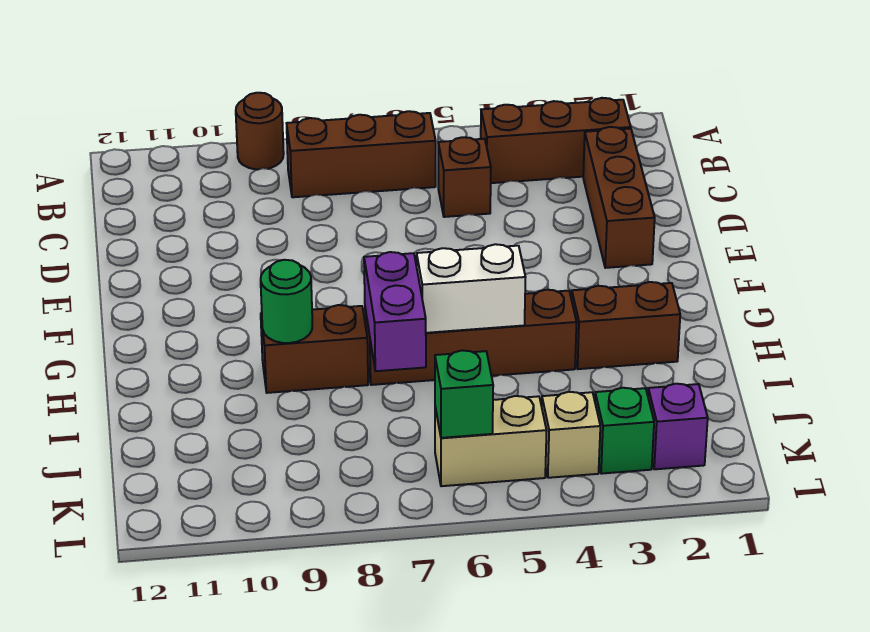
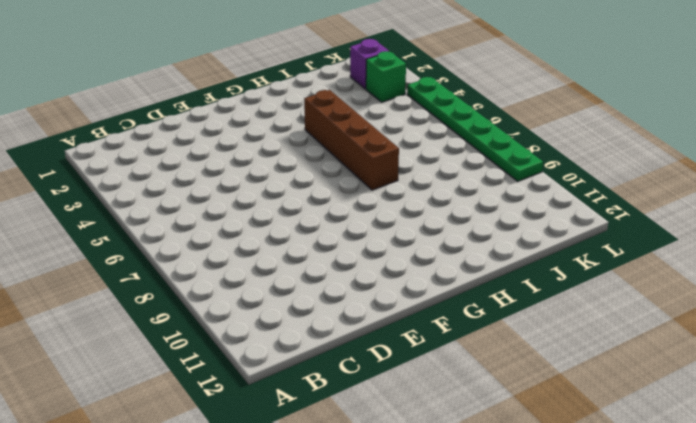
green plate L4:L9 level 1 -> none
none -> brown round brick A9 level 1
none -> brown brick B2:B4 level 1
none -> brown brick B6:B8 level 1

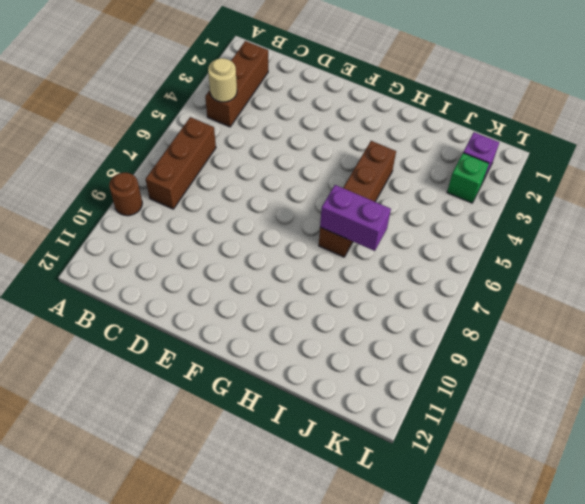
tan round brick B4 level 2 -> none
none -> brown brick C2:E2 level 1
none -> brown brick C5 level 1
none -> brown brick H2:H3 level 1

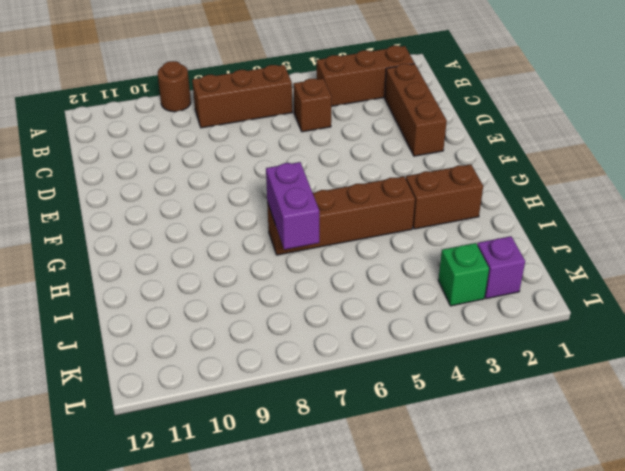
none -> brown brick H8:H9 level 1
none -> tan brick K4 level 1
none -> tan brick K5:K6 level 1

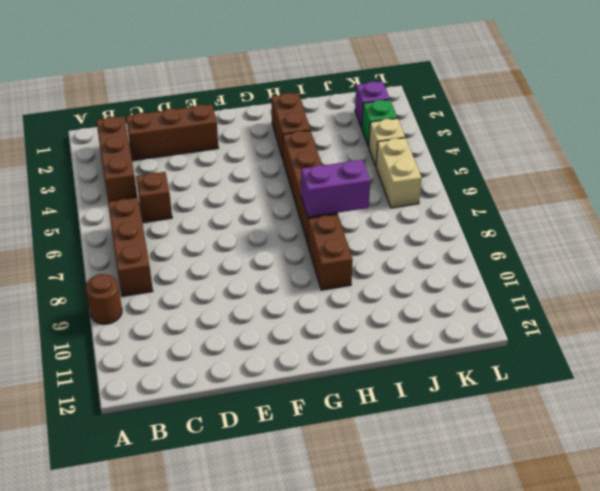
none -> white brick H5:H6 level 2
none -> green round brick H9 level 2
none -> green brick K6 level 2

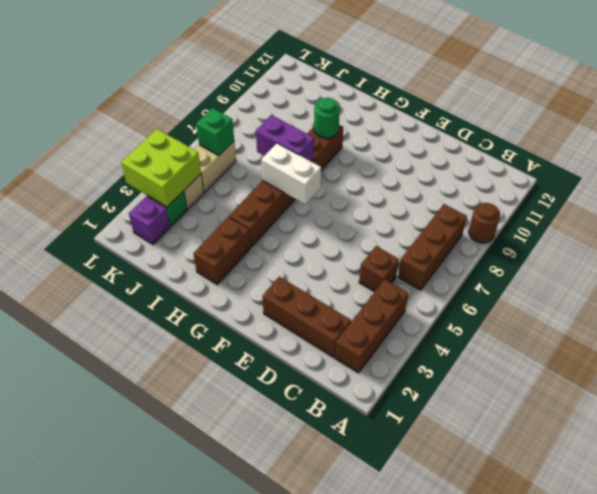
white brick G6:H6 level 2 -> white brick H5:H6 level 2
lime brick K3:L4 level 2 -> none

